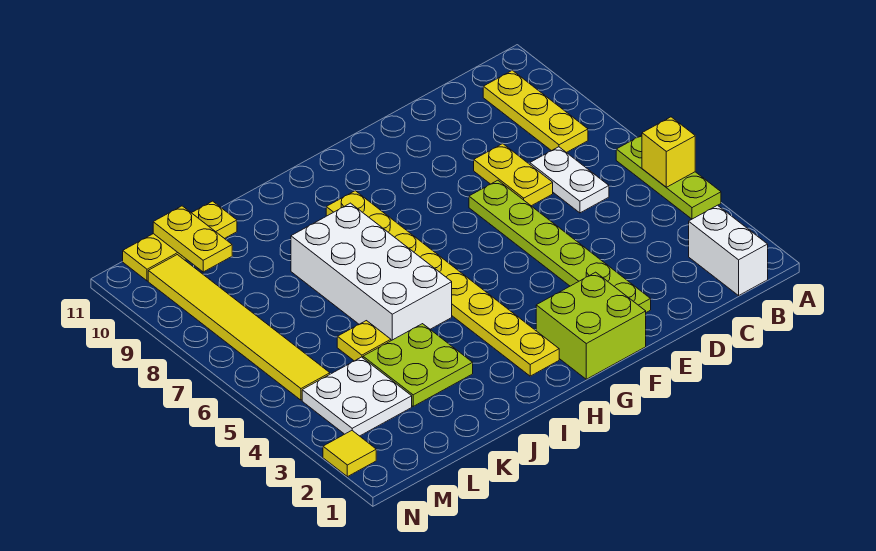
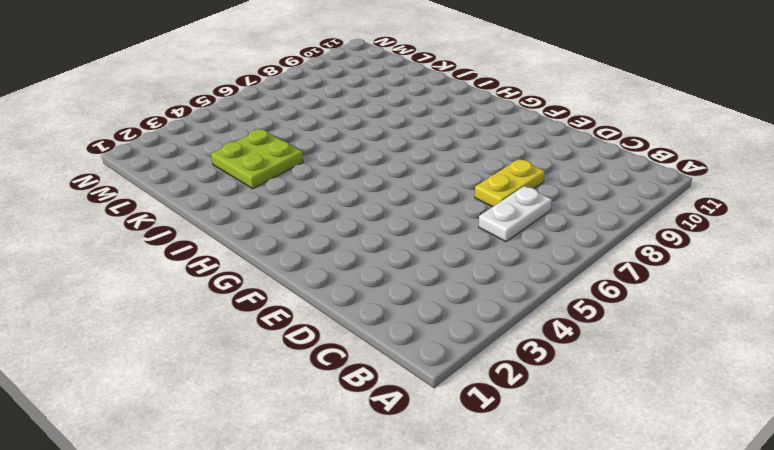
none -> lime plate A4:A6 level 1
none -> white brick B1:B2 level 1
none -> yellow plate B8:B10 level 1

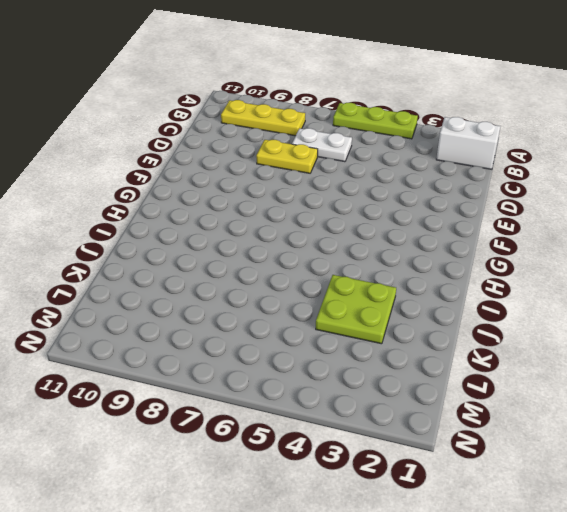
none -> lime plate E2:E7 level 1
none -> lime brick F1:G2 level 1
none -> yellow plate H2:H9 level 1

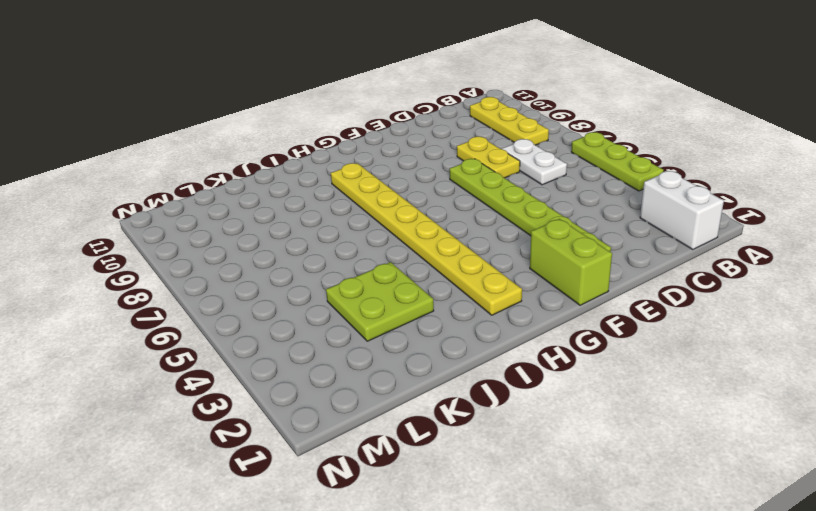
lime brick F1:F2 level 1 -> lime brick F1:G2 level 1
none -> white brick I5:J8 level 1
none -> yellow plate K5 level 1
none -> yellow plate K11:M11 level 1

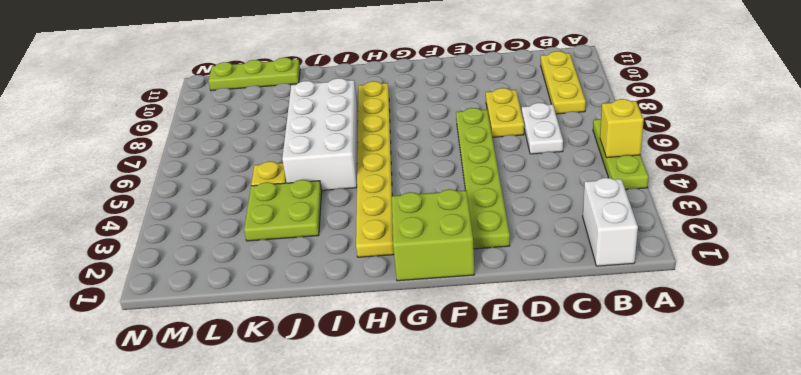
lime plate K11:M11 level 1 -> yellow plate K11:M11 level 1
none -> white plate L3:M4 level 1
none -> yellow tile M5:M10 level 1
none -> yellow tile N2 level 1

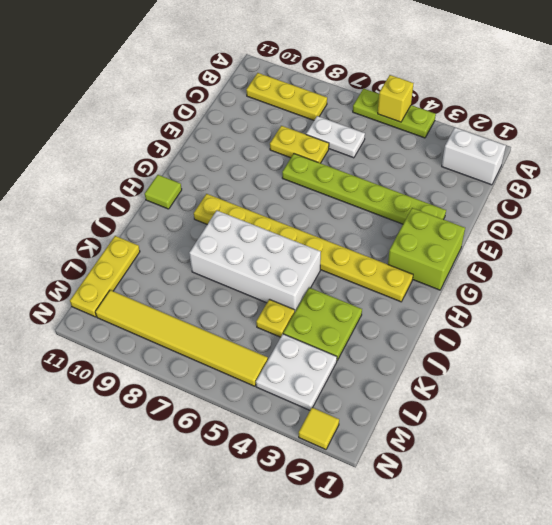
lime tile H11 level 1 -> none
none -> yellow plate L10:L11 level 2

